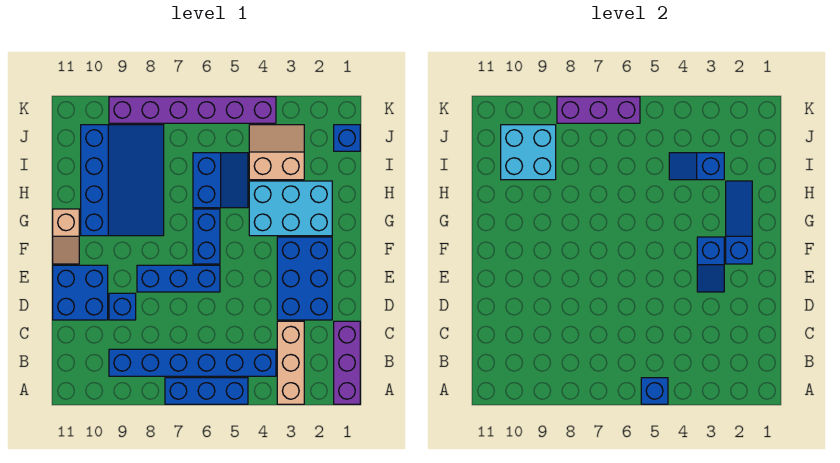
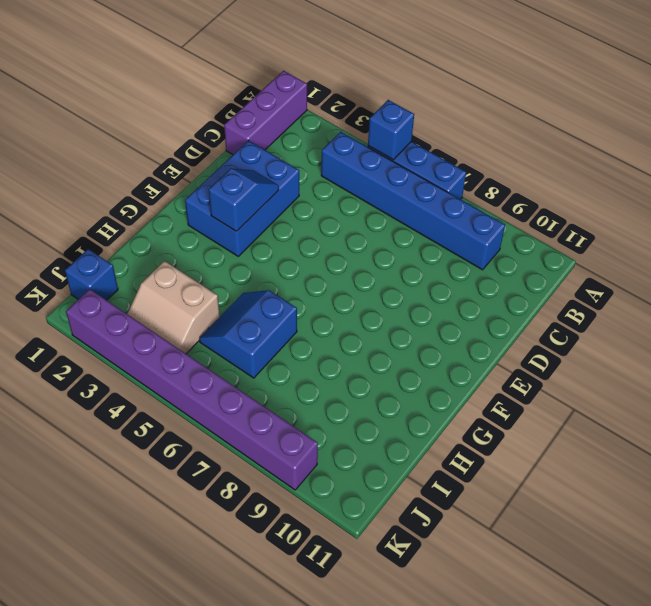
purple brick K2:K9 level 1 -> purple brick K4:K9 level 1
none -> tan brick A3:C3 level 1
none -> blue brick D9 level 1
none -> blue brick D10:E11 level 1

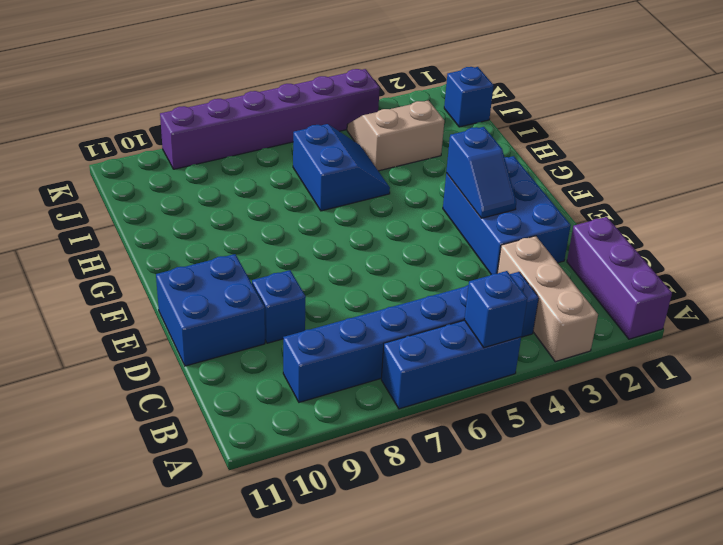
none -> blue brick E6:E8 level 1
none -> blue brick F6:G6 level 1
none -> tan slope F11:G11 level 1 top G

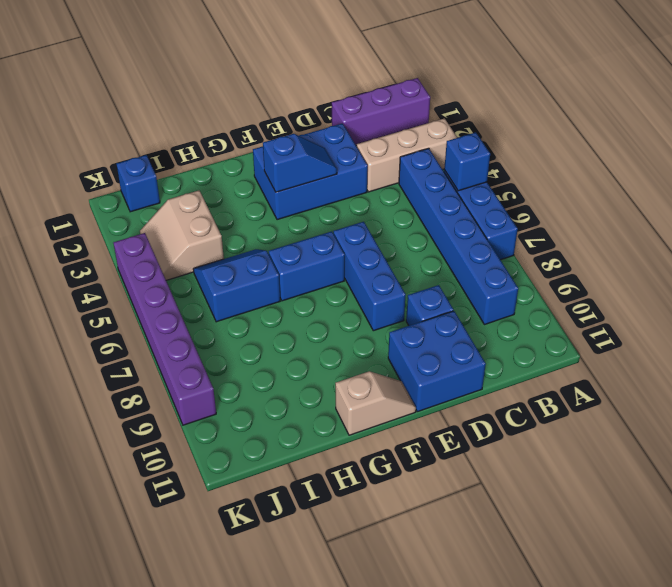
none -> cyan brick G2:H4 level 1
none -> blue slope G8:J10 level 1 top 10
none -> blue slope F2:H2 level 2 top F

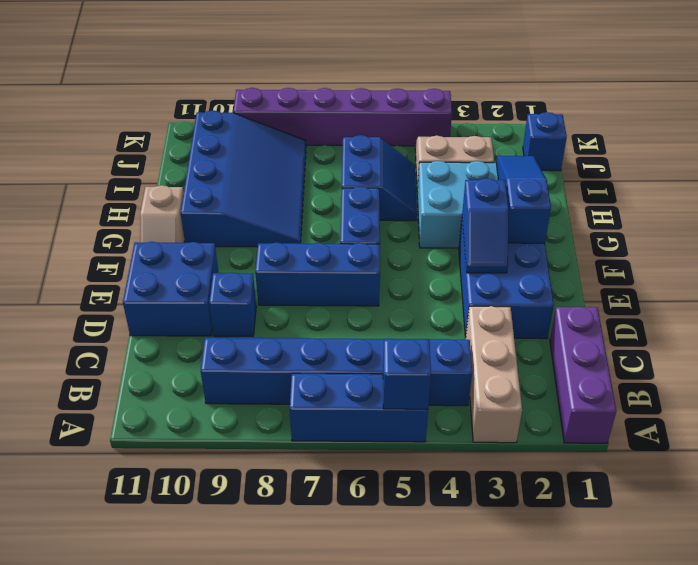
none -> blue slope I3:I4 level 2 top 3
none -> cyan brick I9:J10 level 2
none -> purple brick K6:K8 level 2

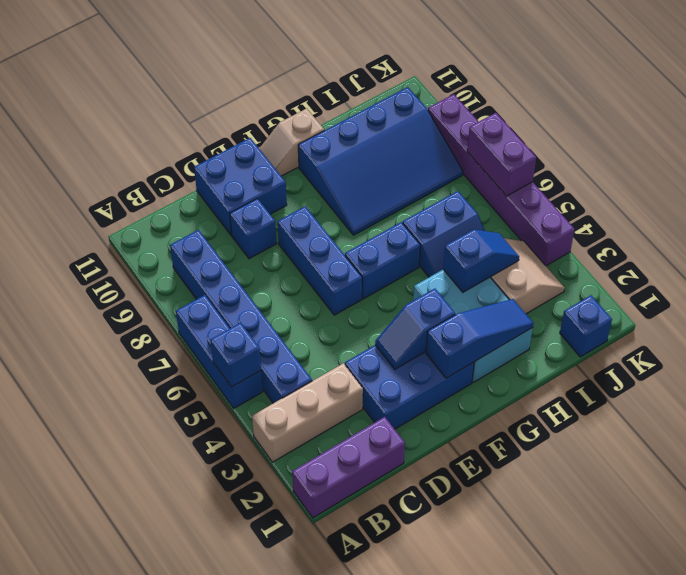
blue slope H4:I4 level 2 top H -> blue slope I3:I4 level 2 top 3
purple brick K6:K7 level 2 -> purple brick K6:K8 level 2
none -> cyan brick I9:J10 level 2

